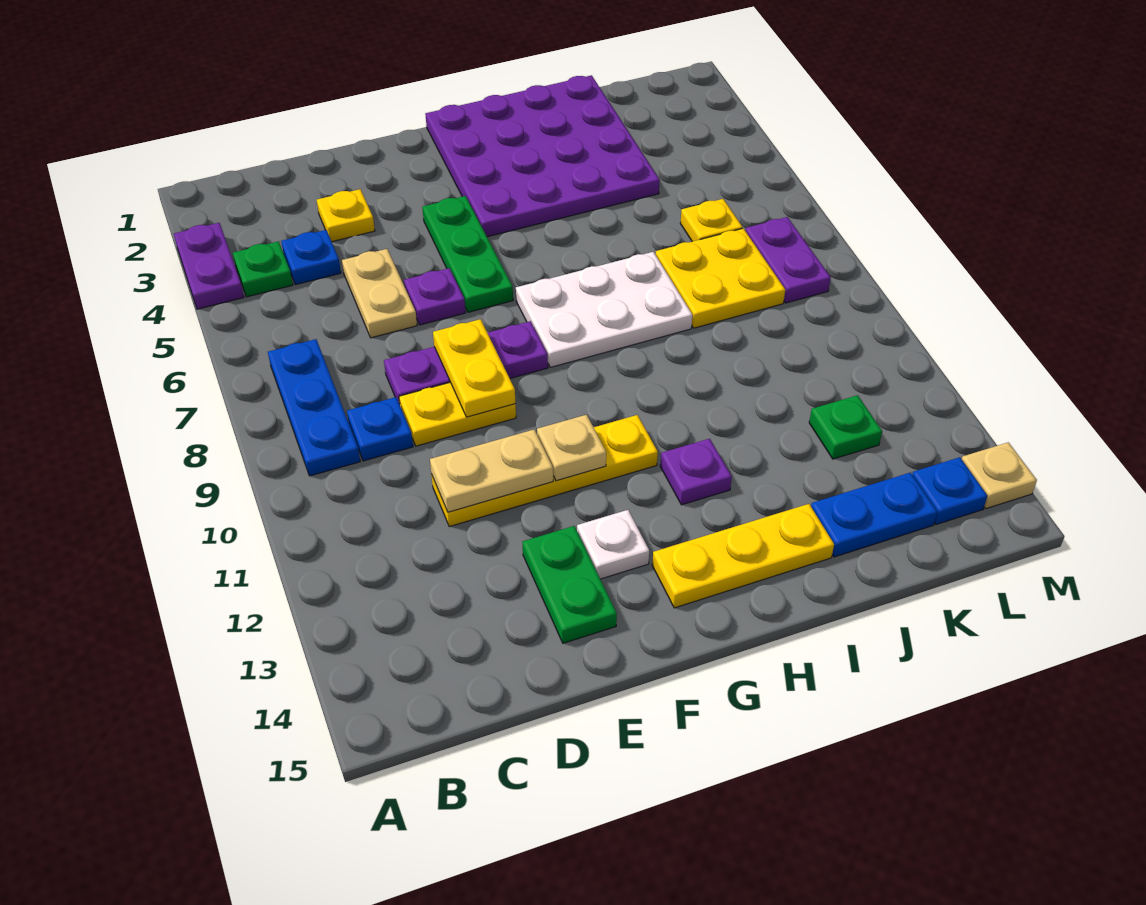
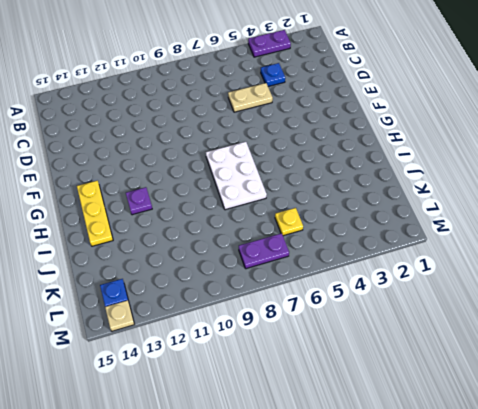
none -> green plate B4 level 1
none -> blue plate B7:B9 level 1
none -> blue plate C9 level 1

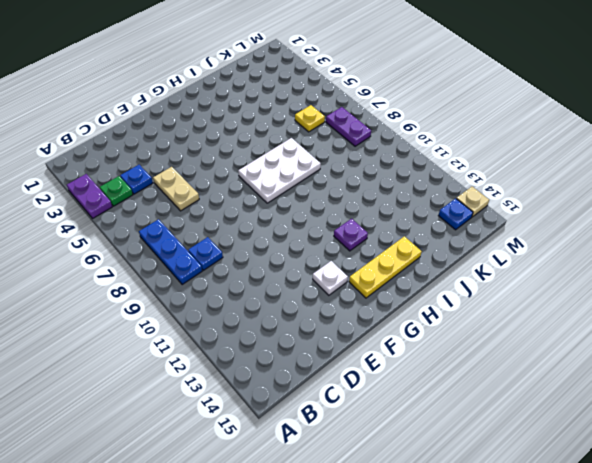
none -> yellow plate D3 level 1
none -> purple plate D8:F8 level 1
none -> yellow plate D9:E9 level 1

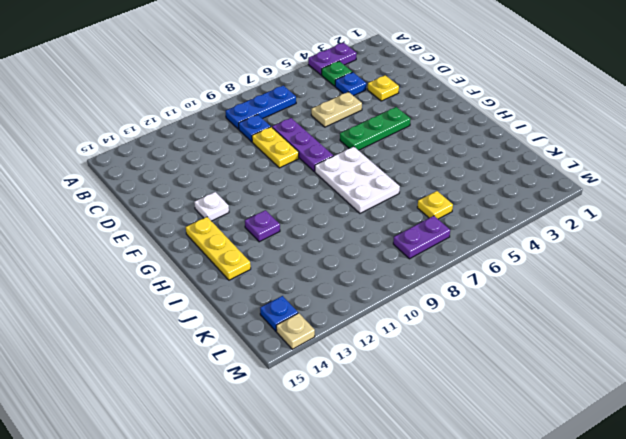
none -> yellow plate D11:G11 level 1
none -> purple plate E6 level 1
none -> green plate E13:E14 level 1

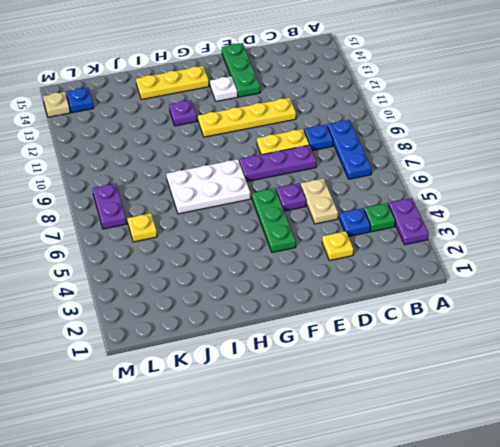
green plate E13:E15 level 1 -> green plate E13:E14 level 1
none -> purple plate G1:J4 level 1
none -> yellow plate J7:K8 level 1
none -> blue plate J14:K14 level 1

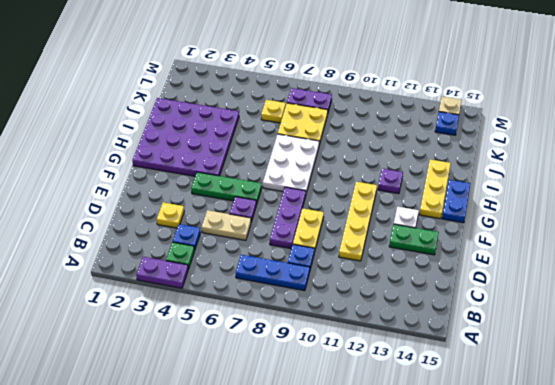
blue plate G15:H15 level 1 -> blue plate J14:K14 level 1
none -> green plate K12 level 1
none -> tan plate D11:E11 level 2
none -> yellow plate E8:E9 level 2

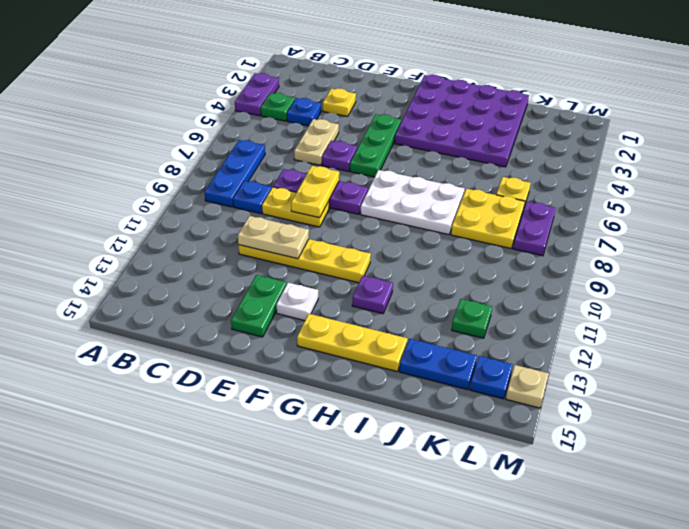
none -> tan plate F11 level 2

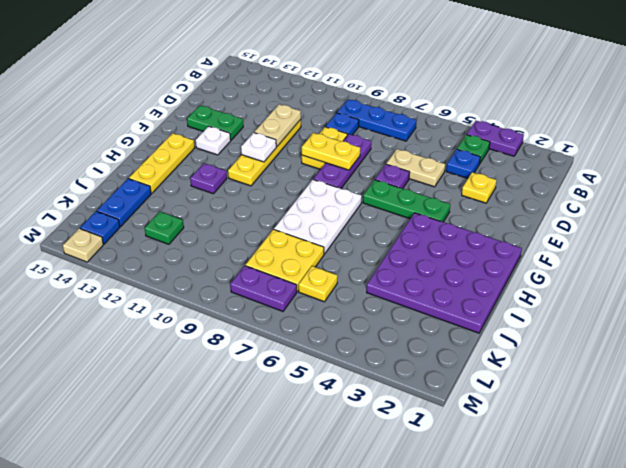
white plate F11 level 2 -> tan plate F11 level 2

